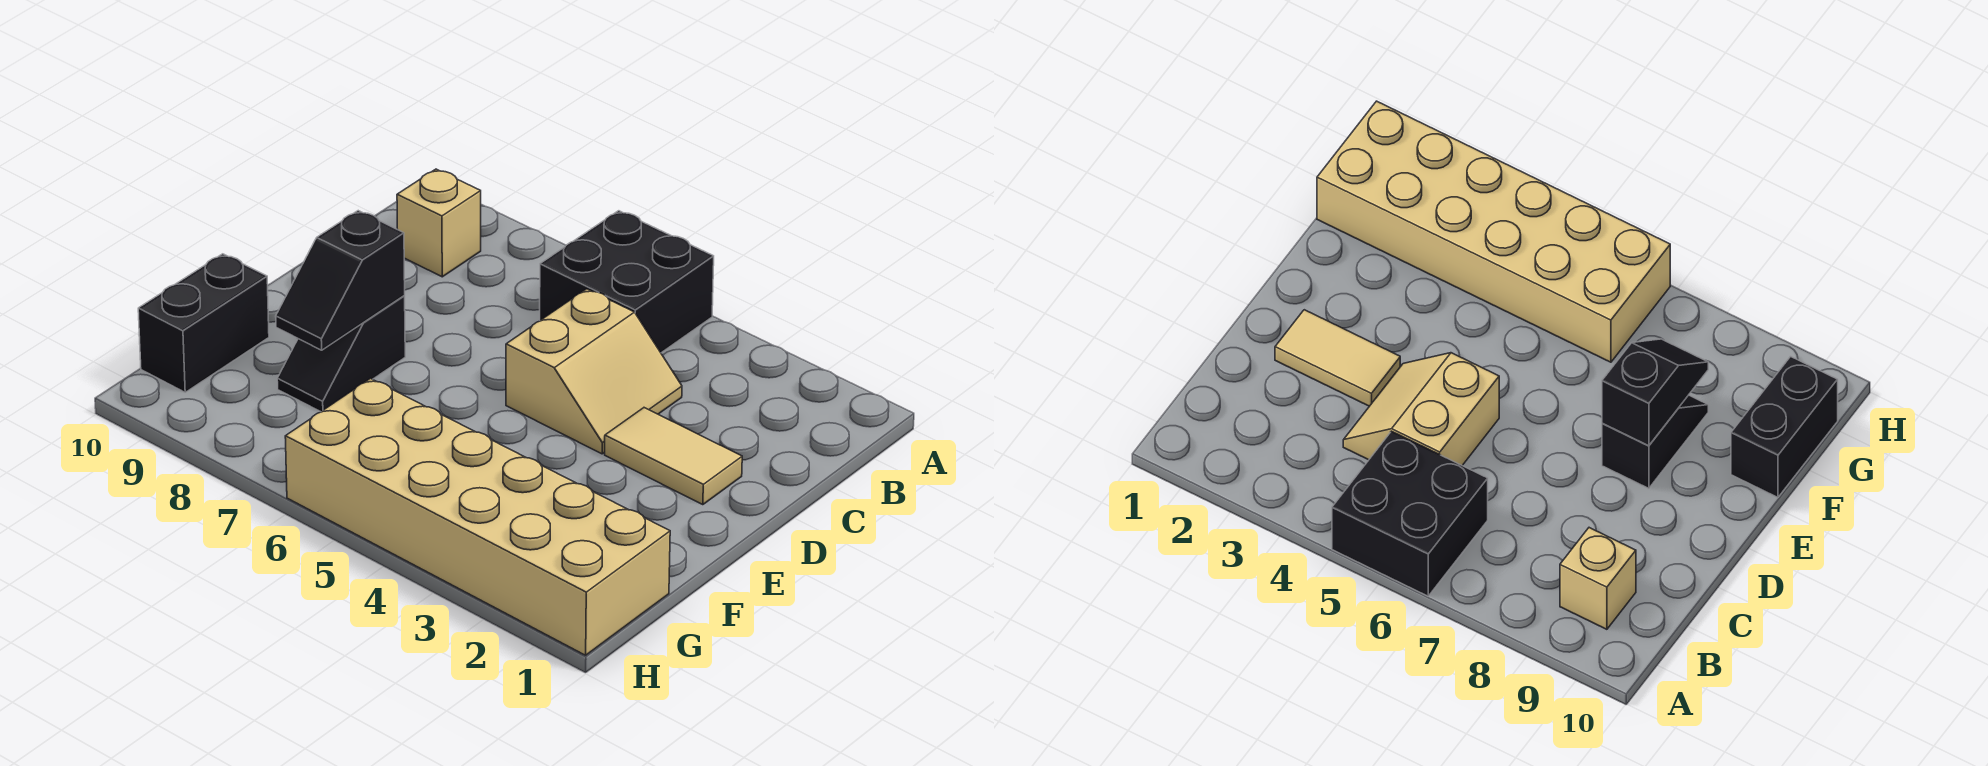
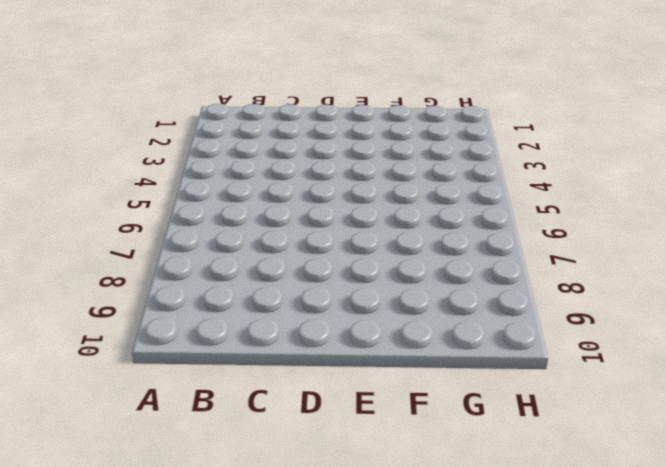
none -> black brick A5:B6 level 1
none -> tan brick B9 level 1

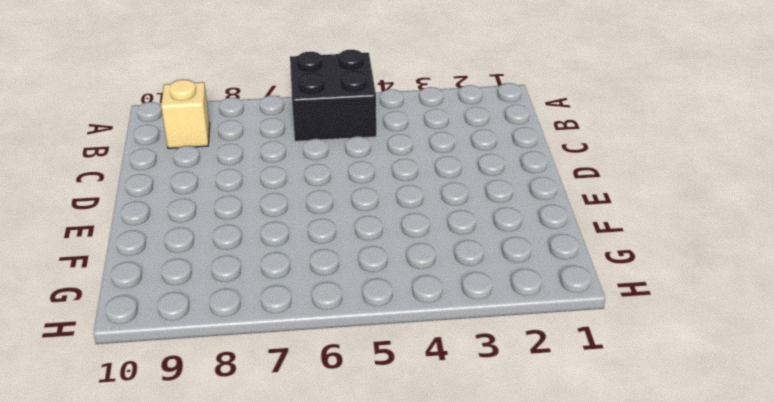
none -> tan slope C4:D5 level 1 top 5
none -> tan tile D2:D3 level 1

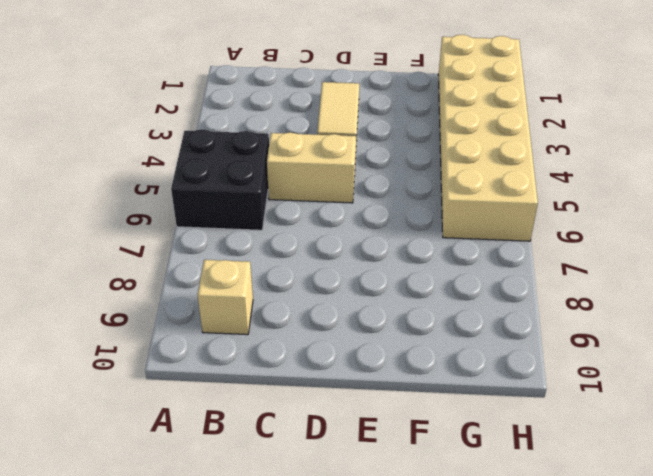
none -> black slope E8:F8 level 1 top E
none -> black brick F10:G10 level 1

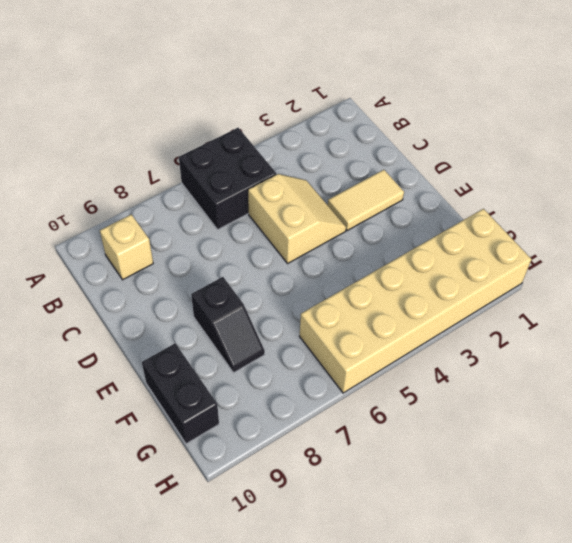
none -> black slope E8:F8 level 2 top E

